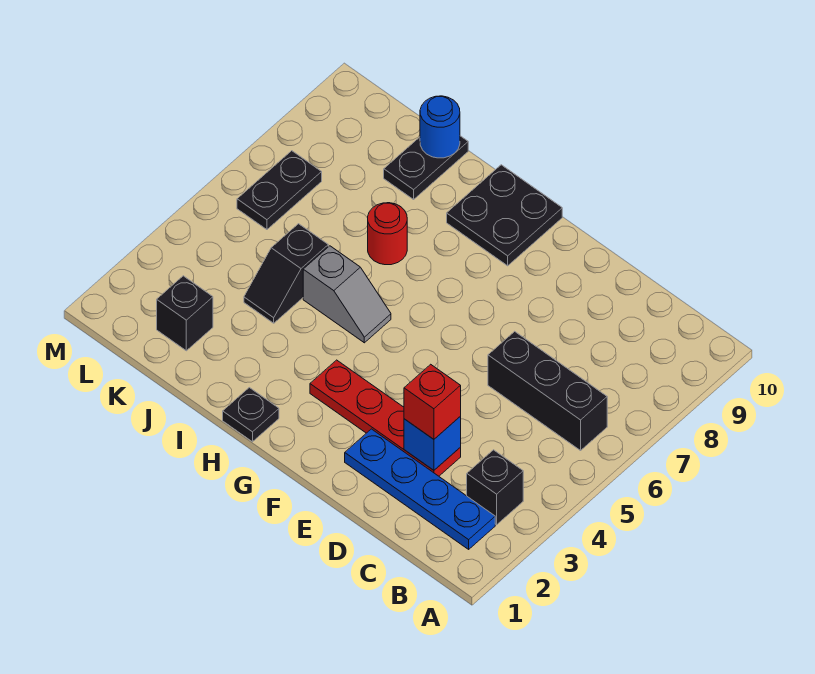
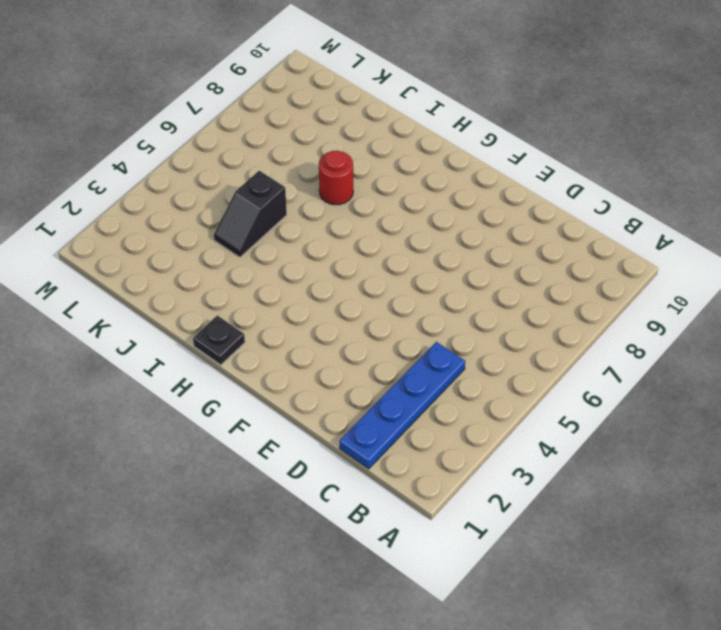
blue plate C1:C4 level 1 -> blue plate B2:E2 level 1
none -> black brick B3 level 1
none -> black brick B6:D6 level 1
none -> red plate D3:G3 level 1

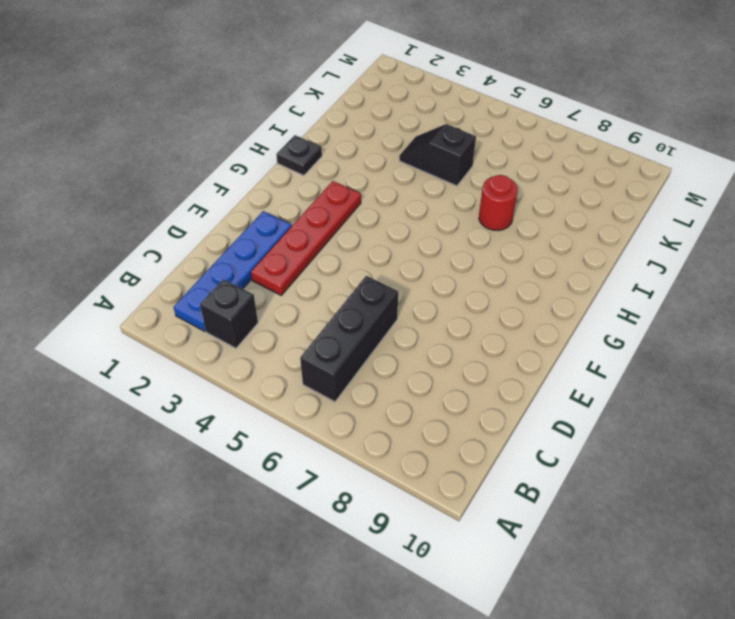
none -> black plate G9:H10 level 1
none -> grey slope H5:I5 level 1 top I
none -> black plate J9:J10 level 1

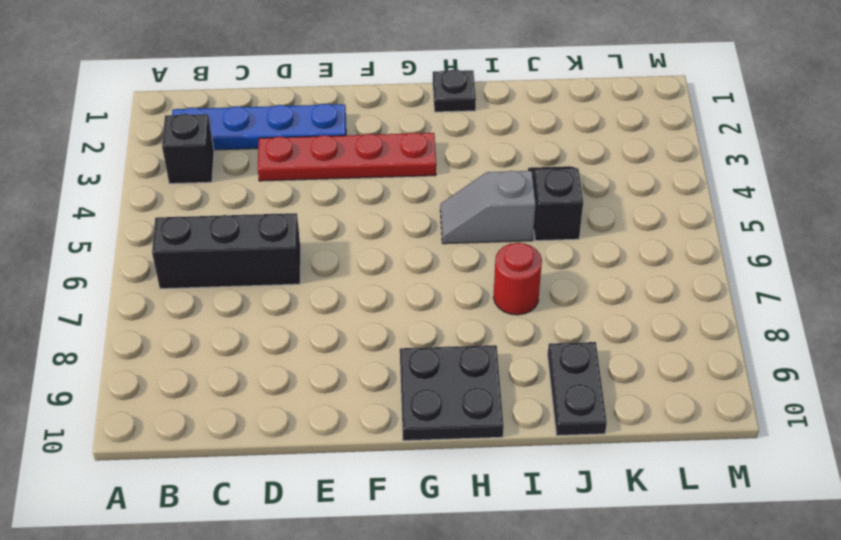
none -> black brick K2 level 1
none -> black plate L6:L7 level 1
none -> blue brick D3 level 2

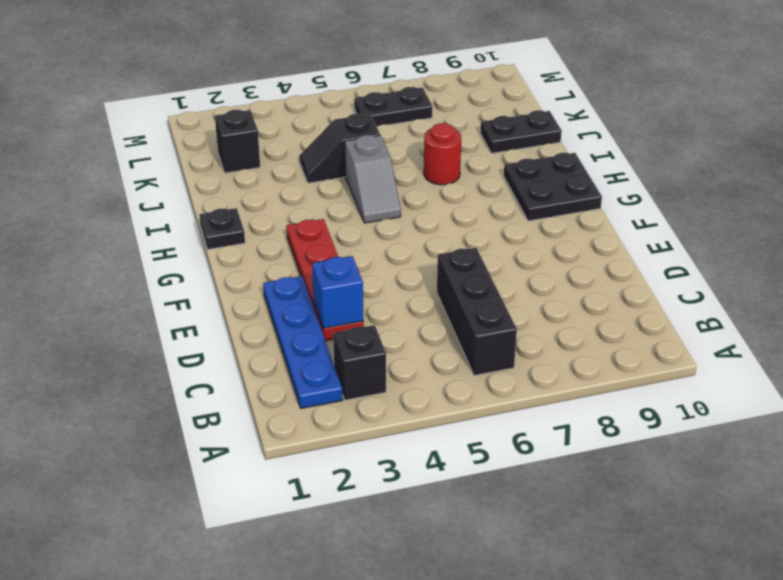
none -> blue round brick J10 level 2
none -> red brick D3 level 3

